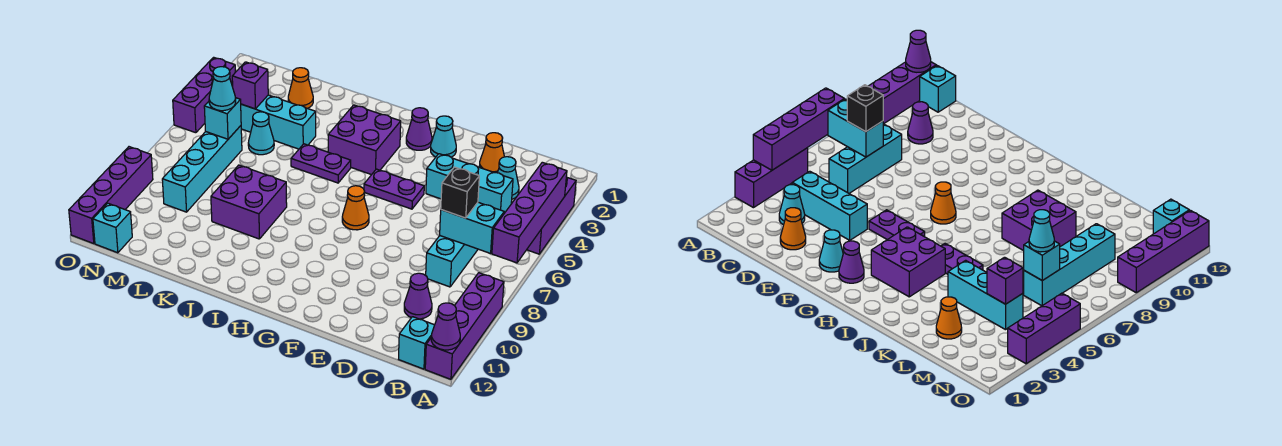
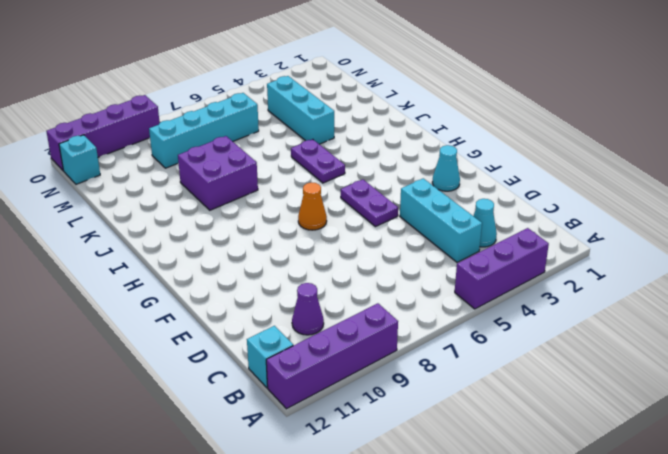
none -> cyan brick C6:C8 level 1
none -> orange cone D2 level 1
none -> purple cone G2 level 1

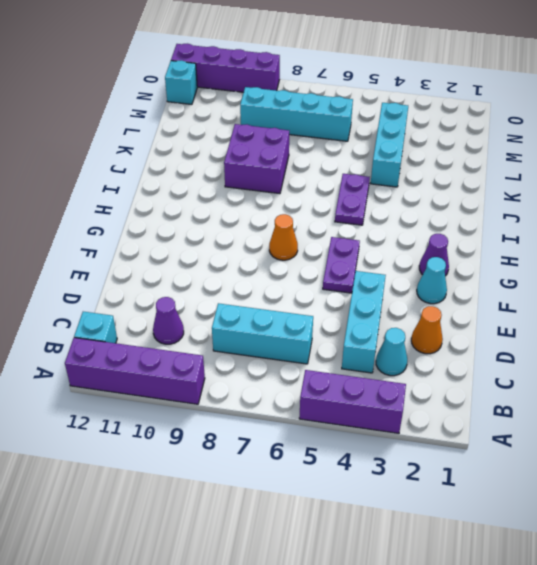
none -> purple brick H3:I4 level 1
none -> orange cone L2 level 1
none -> cyan cone L5 level 1

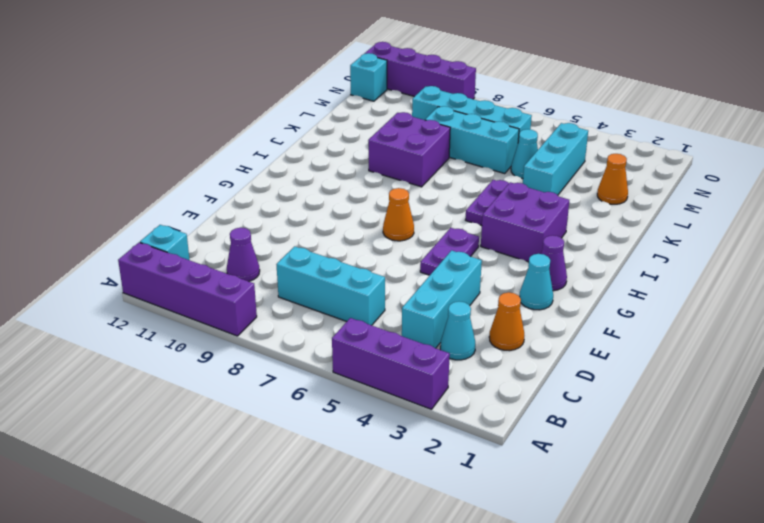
cyan brick L6:L8 level 1 -> none
none -> purple brick O3:O5 level 1
none -> purple brick A4:A7 level 2
none -> purple cone A12 level 2

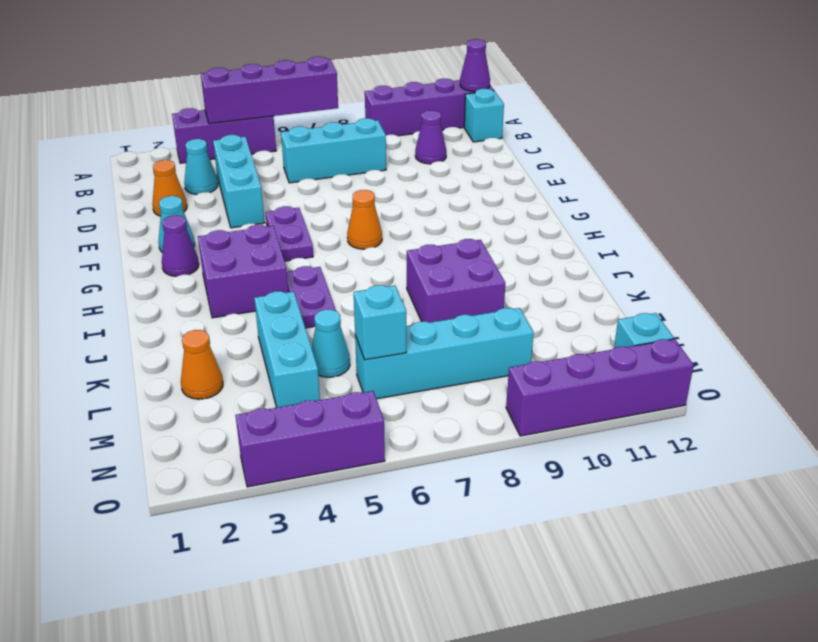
none -> cyan brick B7:C7 level 2
none -> purple brick M4 level 2
none -> black brick C7 level 3

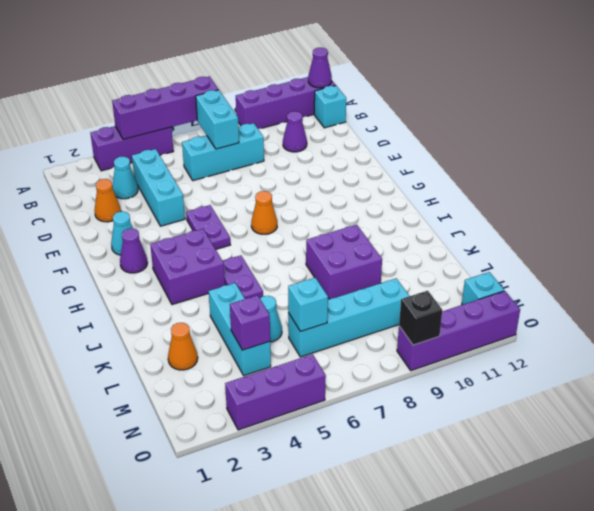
black brick O9 level 2 -> black brick C7 level 3
none -> cyan cone M6 level 3

